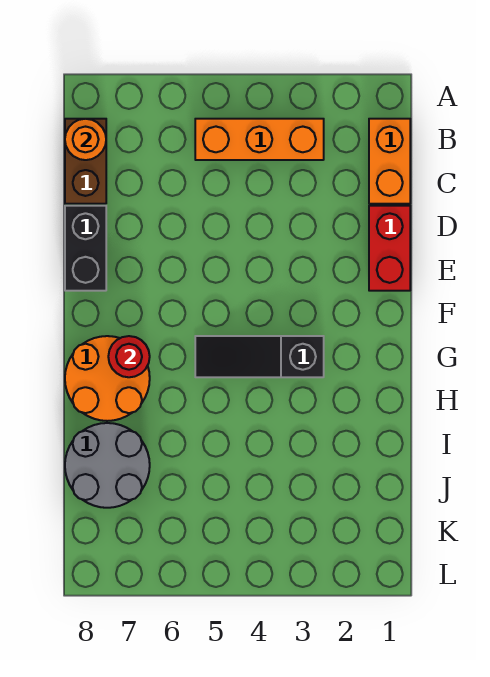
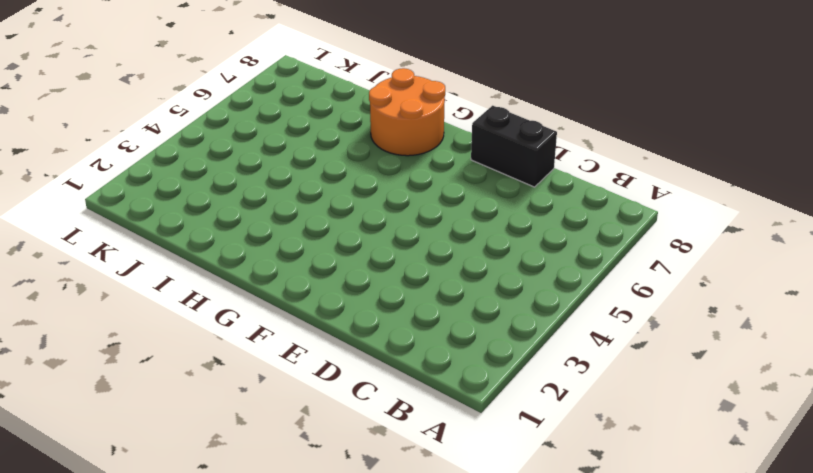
none -> orange brick B1:C1 level 1
none -> orange brick B3:B5 level 1

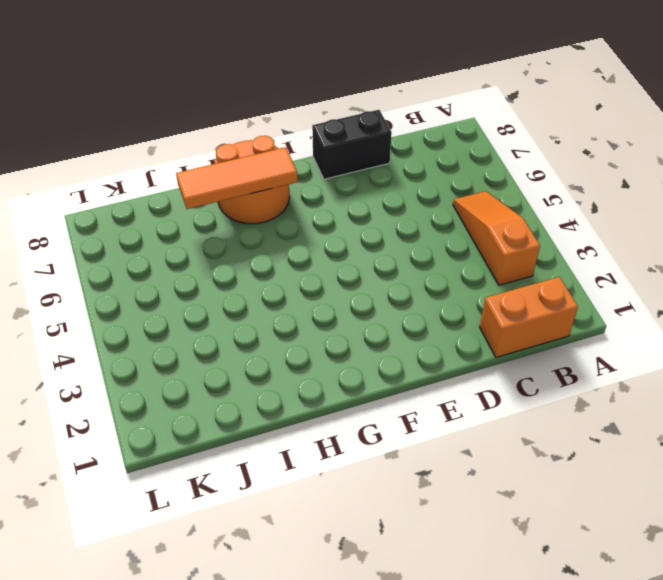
orange slope B3:B5 level 1 top 3 -> orange brick B3:B5 level 1
orange tile G7:I7 level 2 -> red round brick G7 level 2
none -> brown brick B8:C8 level 1
none -> red brick D1:E1 level 1

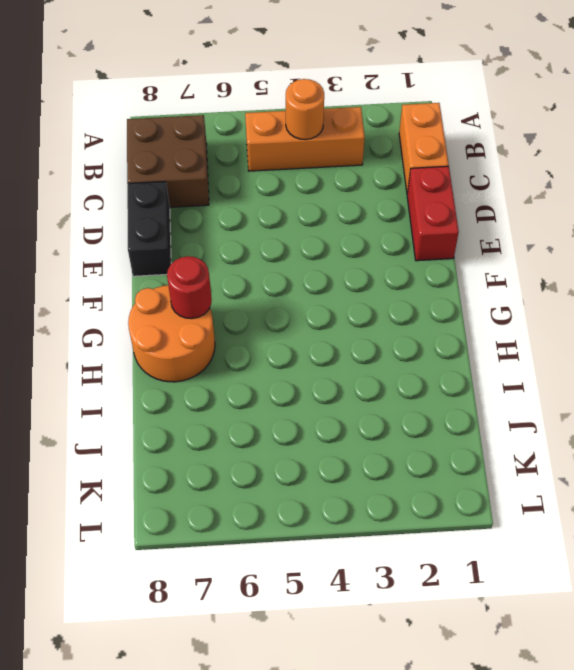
orange round brick B4 level 2 -> orange round brick B8 level 2
brown brick B7:C8 level 1 -> brown brick B8:C8 level 1
none -> black slope G3:G5 level 1 top 3
none -> grey round brick I7:J8 level 1

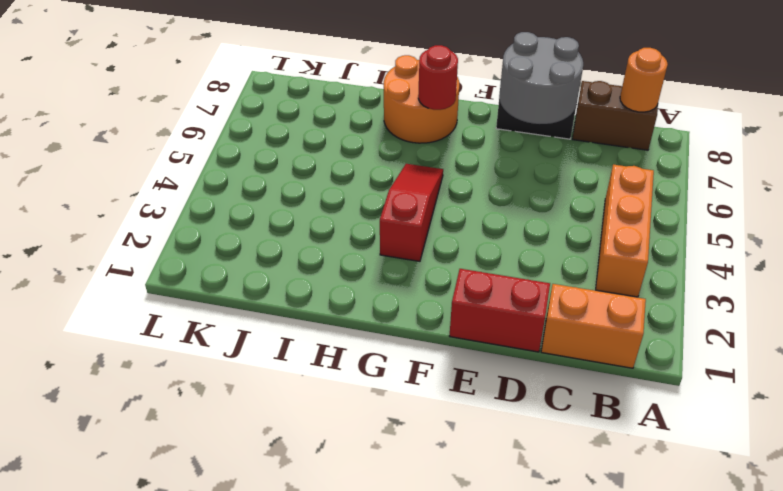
grey round brick D7:E8 level 2 -> grey round brick I7:J8 level 1
red slope G3:G5 level 1 top 3 -> black slope G3:G5 level 1 top 3

